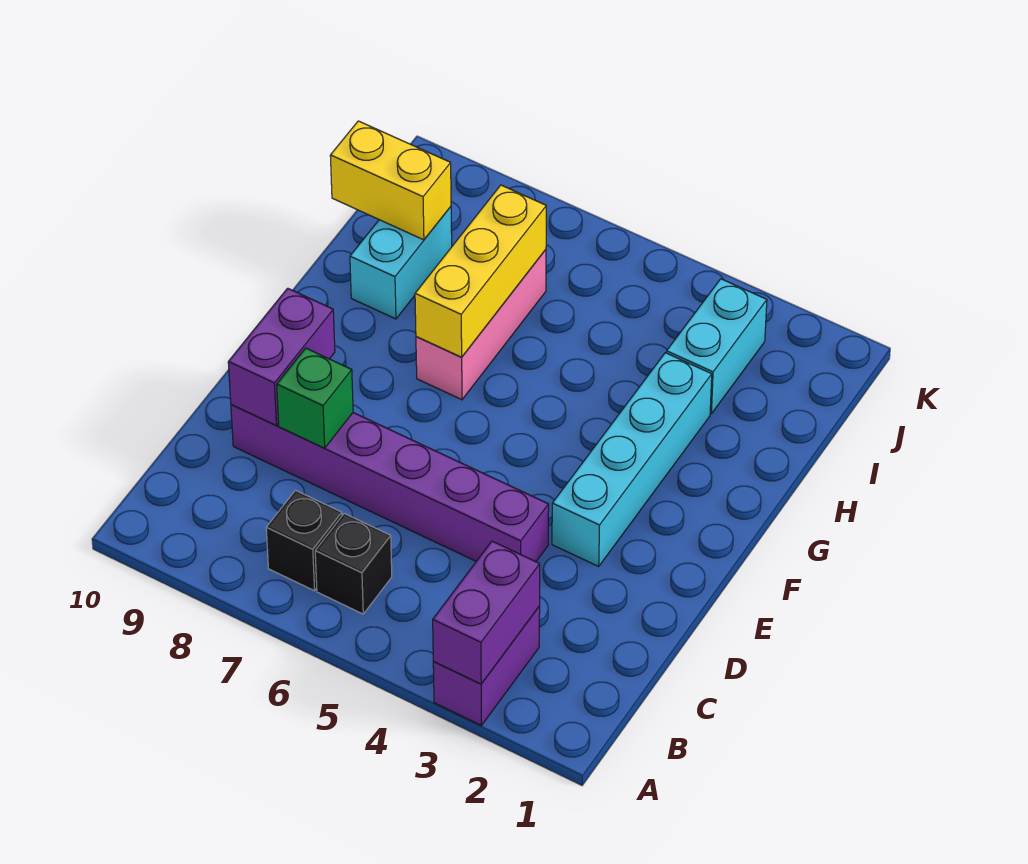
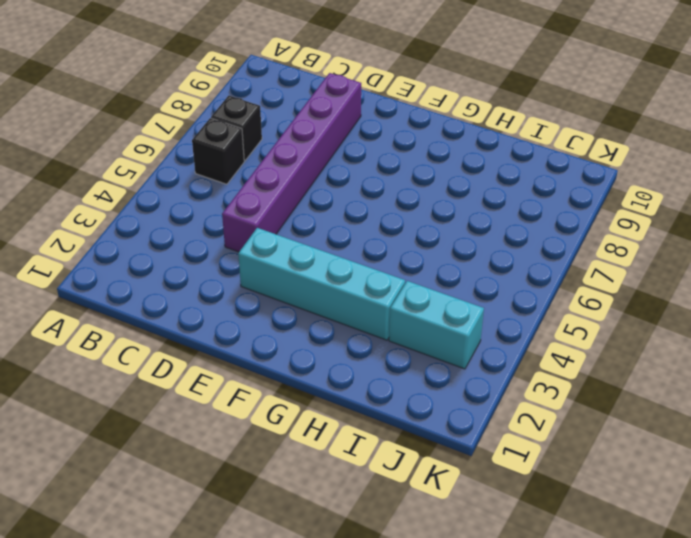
none -> purple brick A3:B3 level 1
none -> pink brick G7:I7 level 1
none -> cyan brick H9:I9 level 1

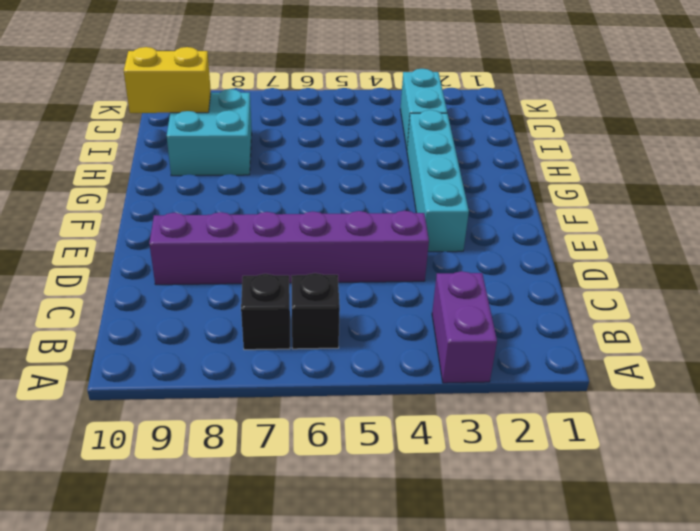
cyan brick H8:I9 level 1 -> cyan brick H9:I9 level 1
none -> pink brick G7:I7 level 1
none -> purple brick A3:B3 level 2
none -> green brick D8 level 2

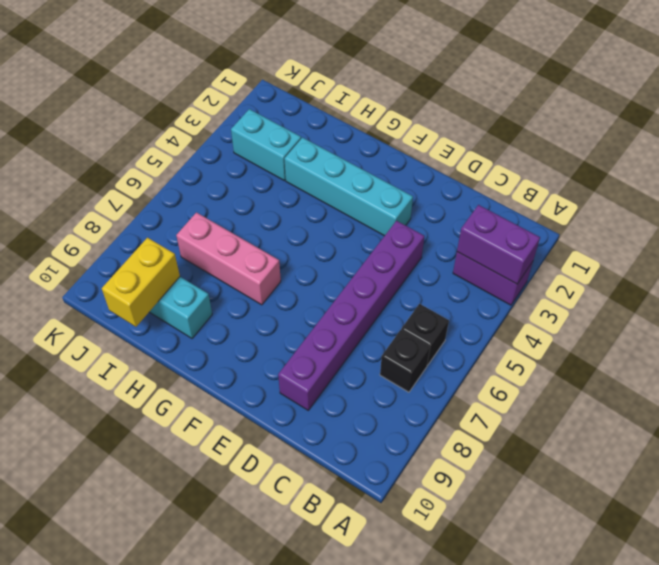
none -> green brick D8 level 2
none -> purple brick D9:E9 level 2
none -> yellow brick G7:I7 level 2

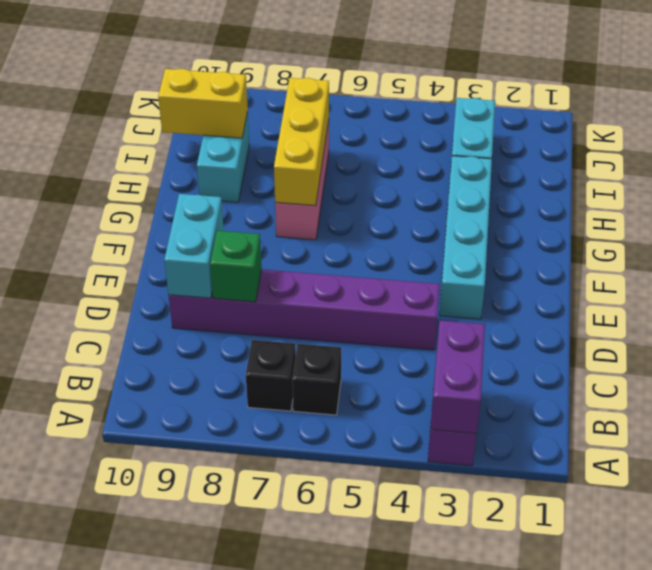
cyan brick D9:E9 level 2 -> purple brick D9:E9 level 2

